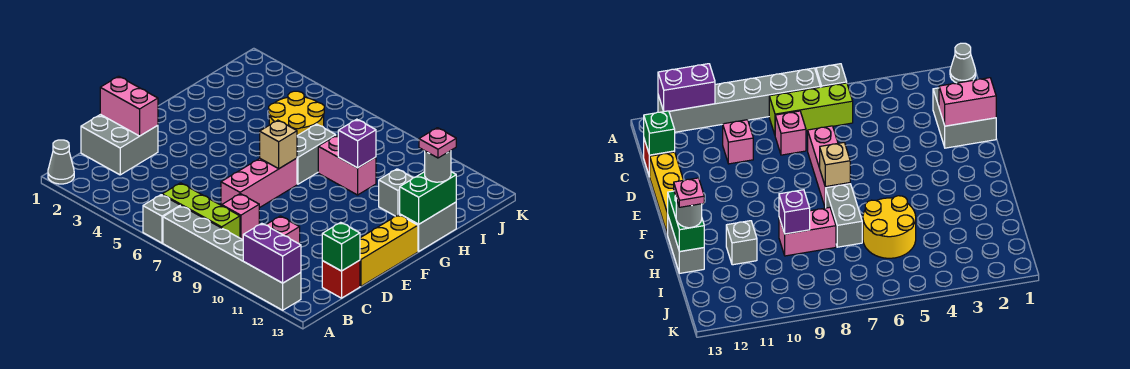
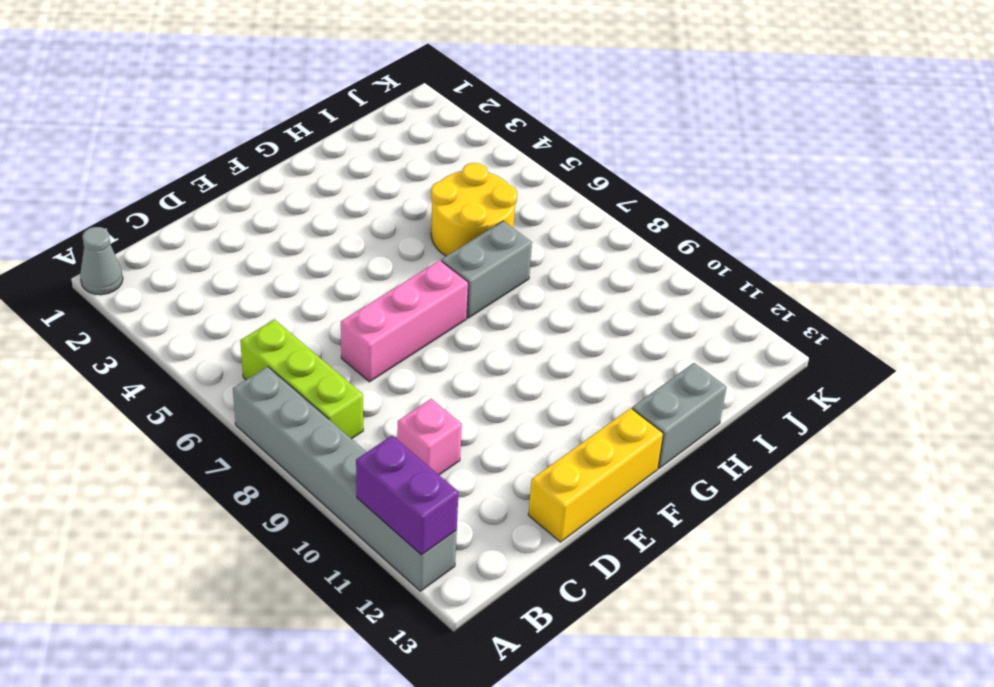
none -> grey brick A6 level 1
none -> grey brick C1:D2 level 1
none -> pink brick C8 level 1

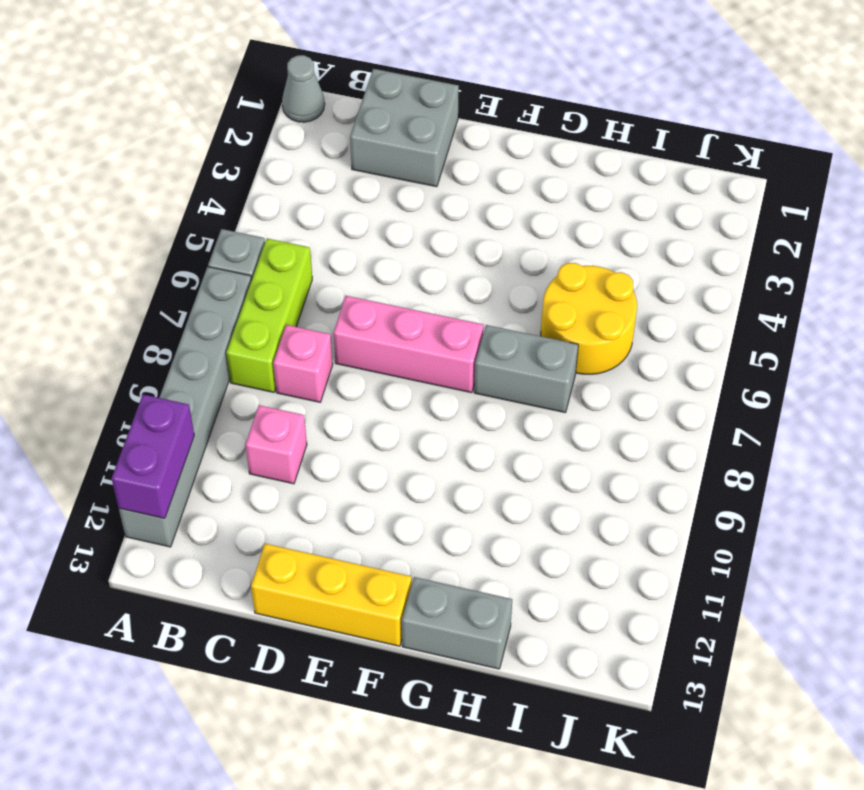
none -> red brick C13 level 1
none -> pink brick H8:H9 level 1
none -> grey brick H11 level 1

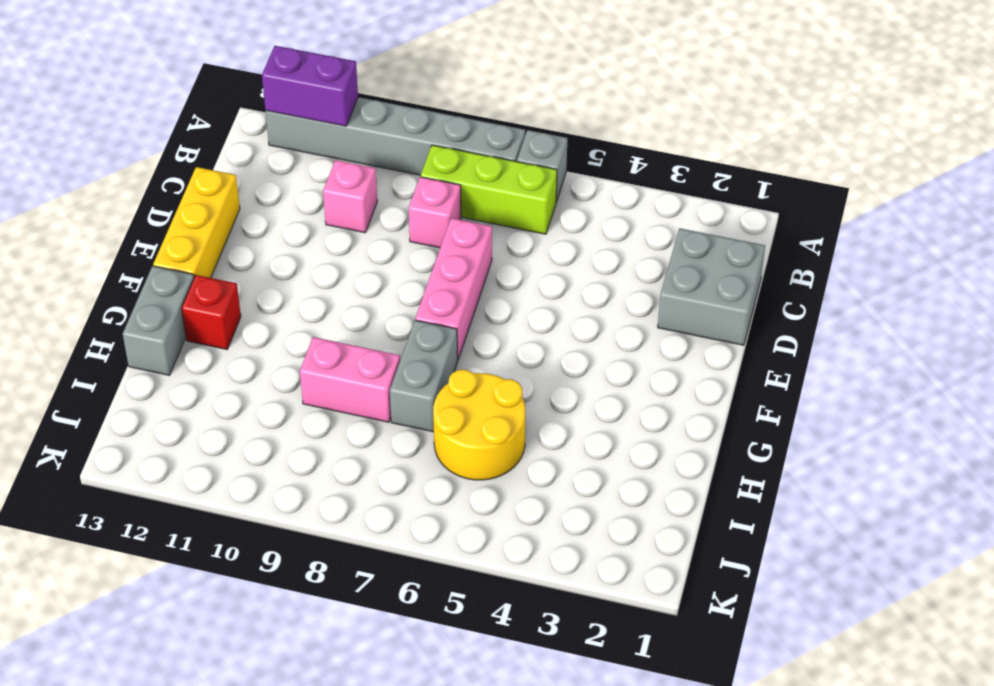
red brick G12 level 1 -> red brick C13 level 1
none -> grey cone A1 level 1
none -> grey brick H11 level 1
none -> green brick C13 level 2

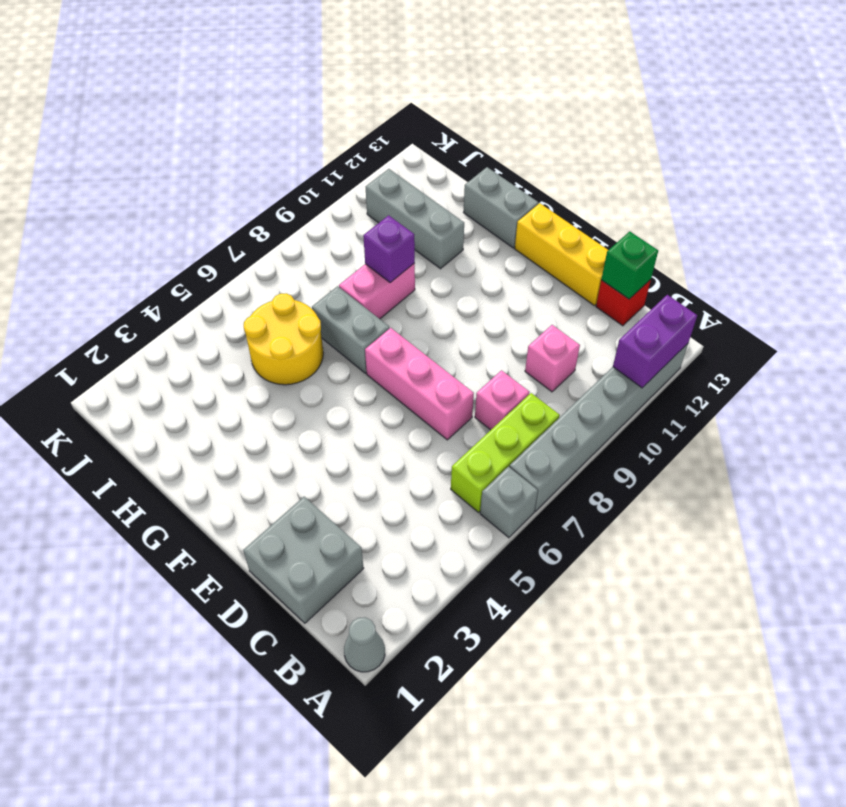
grey brick H11:J11 level 1 -> grey brick H11 level 1
none -> pink brick D1:D2 level 2
none -> tan brick F7 level 2
none -> green brick G13:H13 level 2

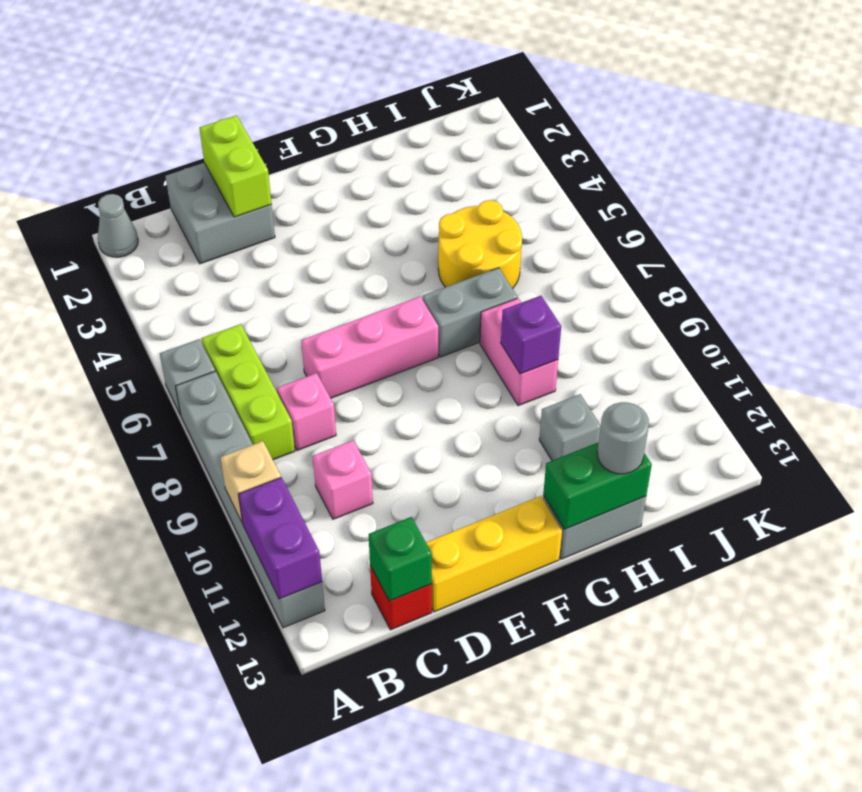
tan brick A10 level 2 -> tan brick F7 level 2
lime brick D1:D2 level 2 -> pink brick D1:D2 level 2
none -> pink plate H13 level 4

